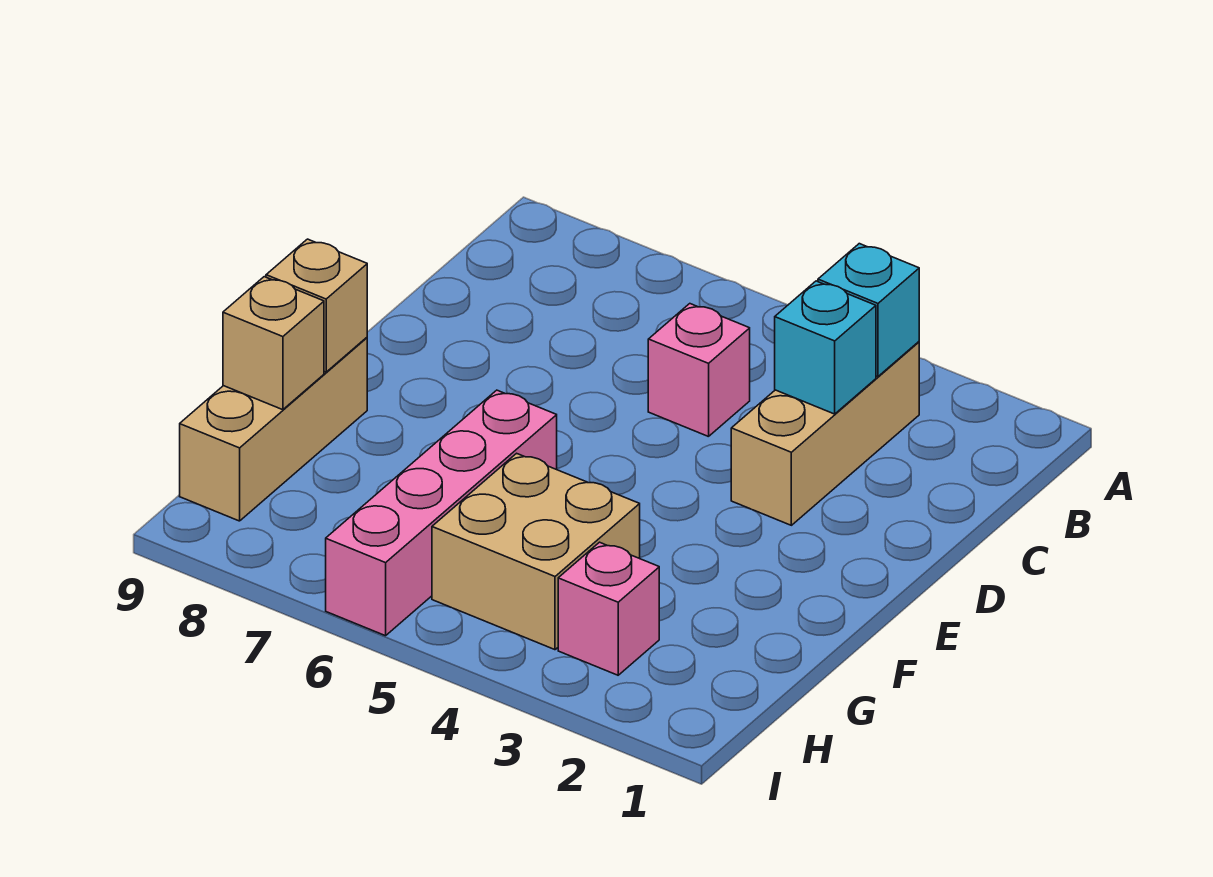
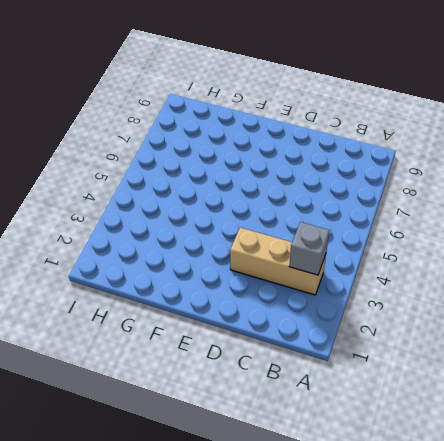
grey brick B3 level 2 -> cyan brick B3 level 2
none -> pink brick C5 level 1
none -> pink brick F6:I6 level 1

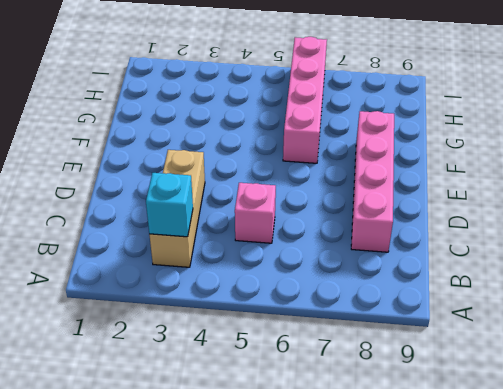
pink brick C8:F8 level 1 -> none
none -> tan brick F9:H9 level 1
none -> tan brick G4:H5 level 1

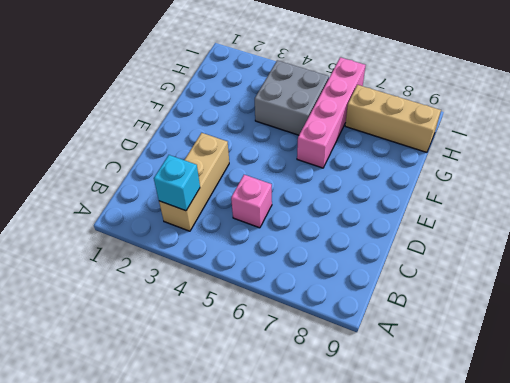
grey brick G4:H5 level 1 -> tan brick G4:H5 level 1
tan brick H7:H9 level 1 -> tan brick F9:H9 level 1
none -> pink brick H3 level 1
none -> cyan brick C3 level 2

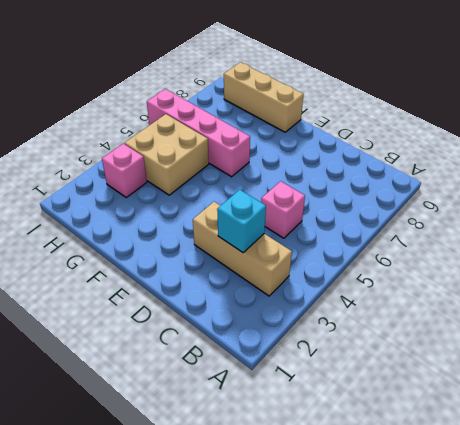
none -> cyan brick B3 level 2
none -> tan brick F9 level 2

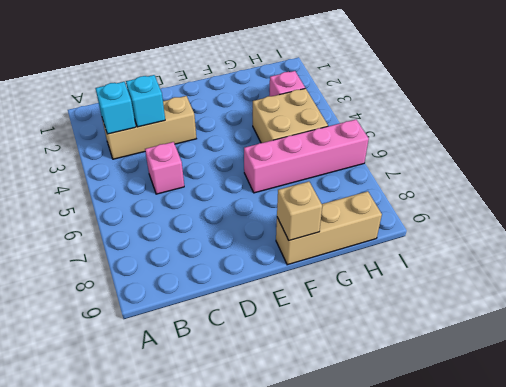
none -> tan brick G9 level 2

